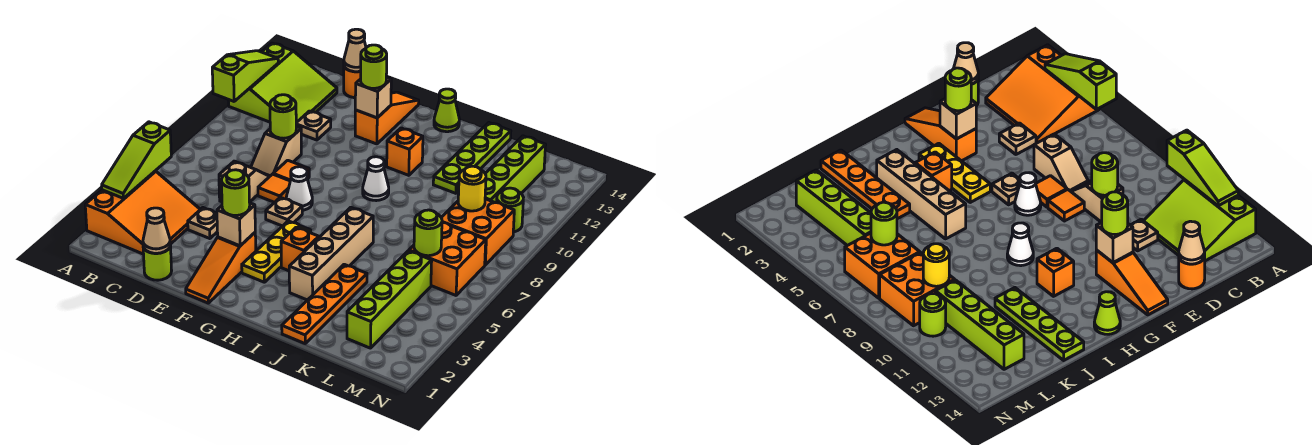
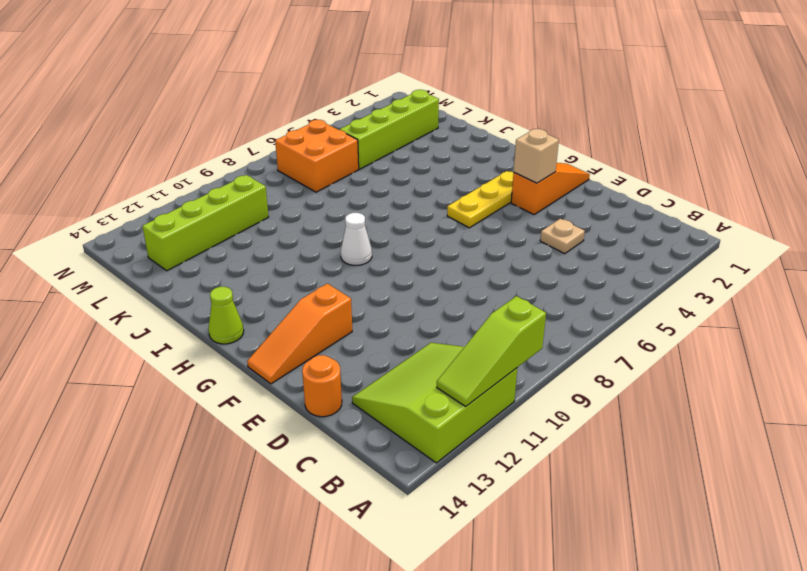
none -> orange slope A2:C4 level 1 top A
none -> lime round brick D1 level 1
none -> tan slope D6:D7 level 1 top 6
none -> tan slope D8:D9 level 1 top 9

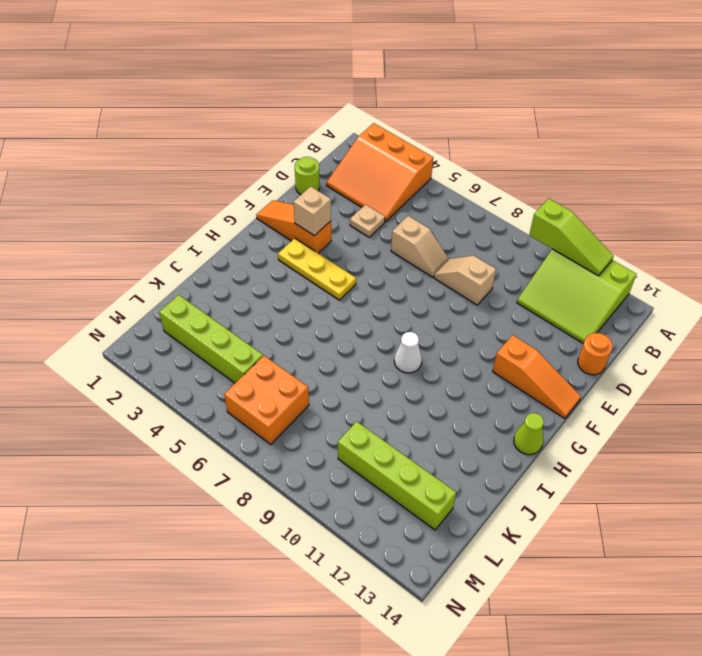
none -> tan plate D11 level 1
none -> orange tile E7 level 1
none -> orange tile E8 level 1
none -> tan plate F6 level 1

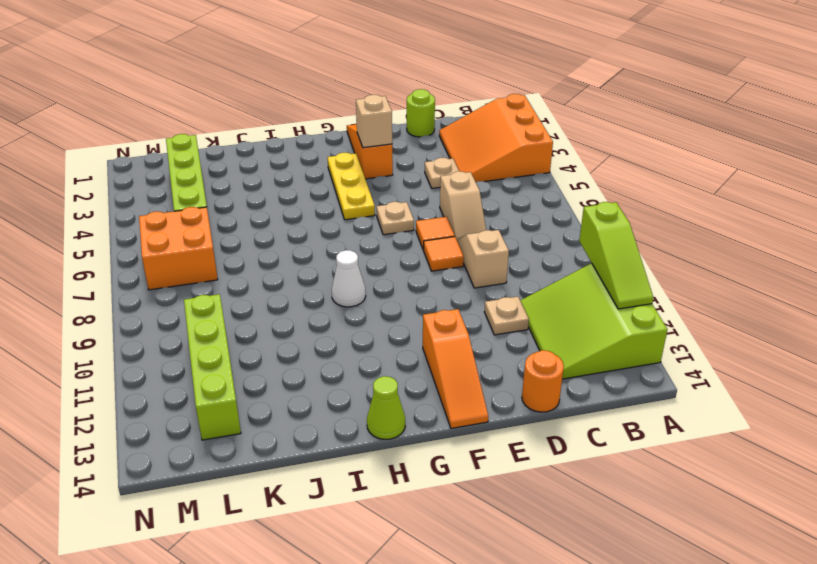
none -> white cone F7 level 1
none -> orange brick H4 level 1
none -> orange brick H11 level 1
none -> tan brick I3:I6 level 1

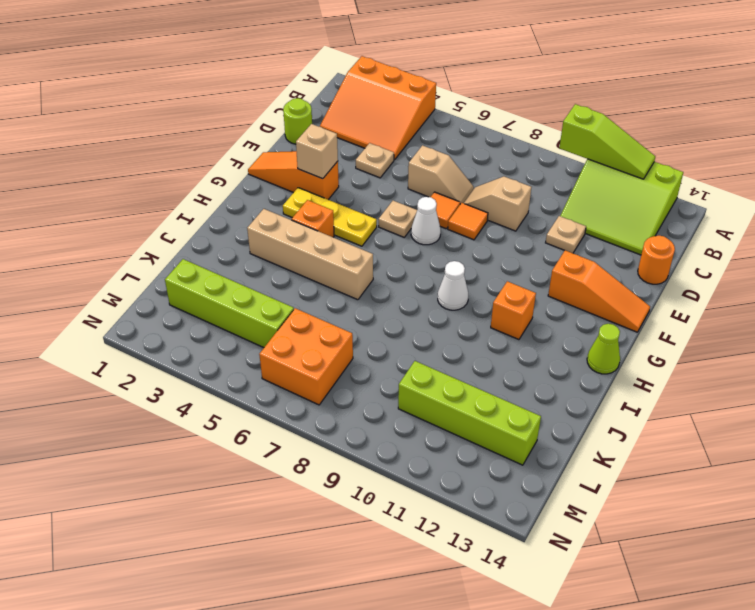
none -> orange plate J1:J4 level 1
none -> lime plate J11:J14 level 1
none -> orange brick L8:M9 level 1
none -> lime round brick M10 level 1

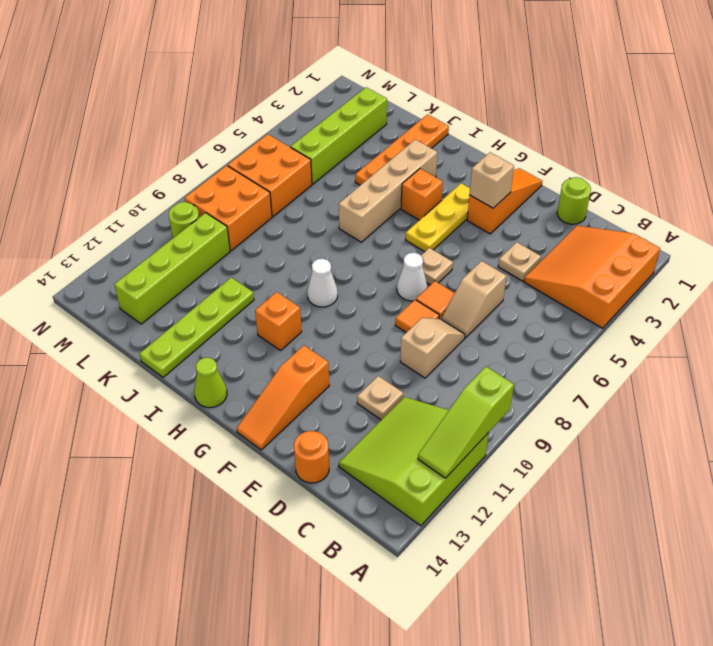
none -> lime slope A3:A5 level 2 top 5
none -> tan cone D1 level 2
none -> lime round brick D9 level 2
none -> tan cone D14 level 2

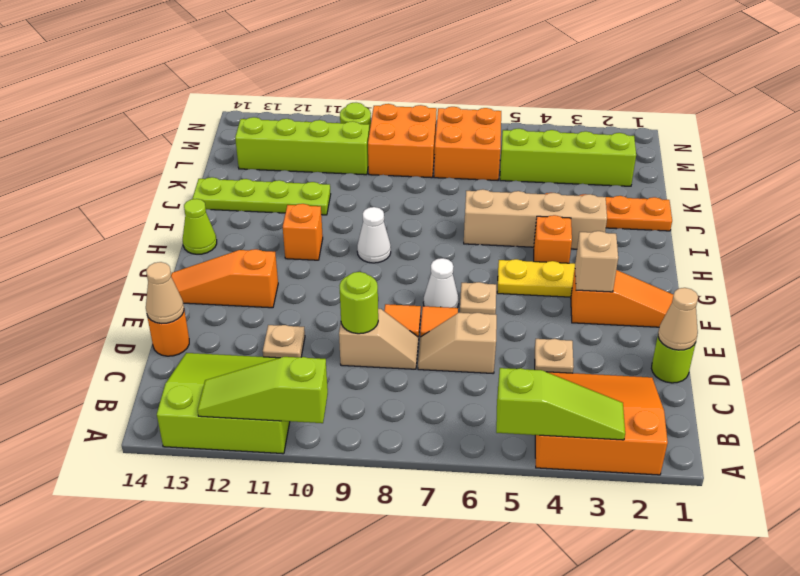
none -> tan brick F12 level 2
none -> lime round brick L6 level 2
none -> yellow round brick L9 level 2
none -> lime round brick F3 level 3

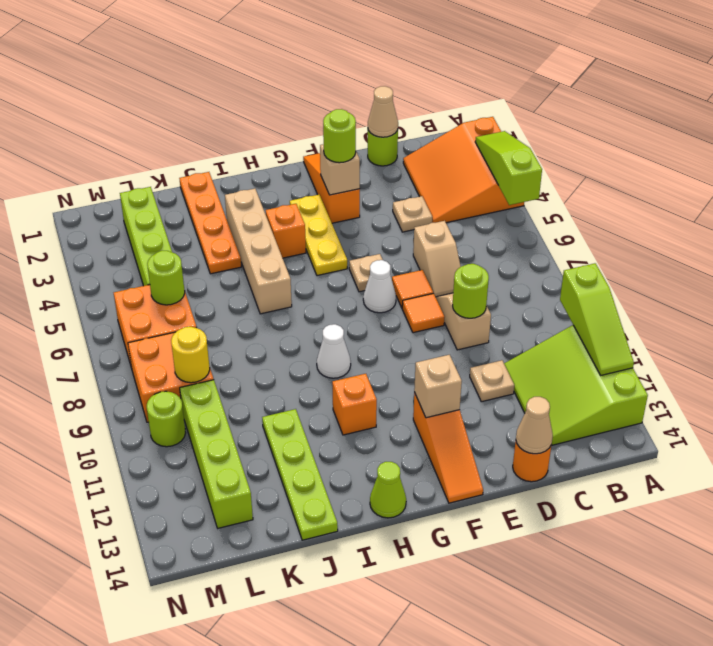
none -> lime round brick F12 level 3

